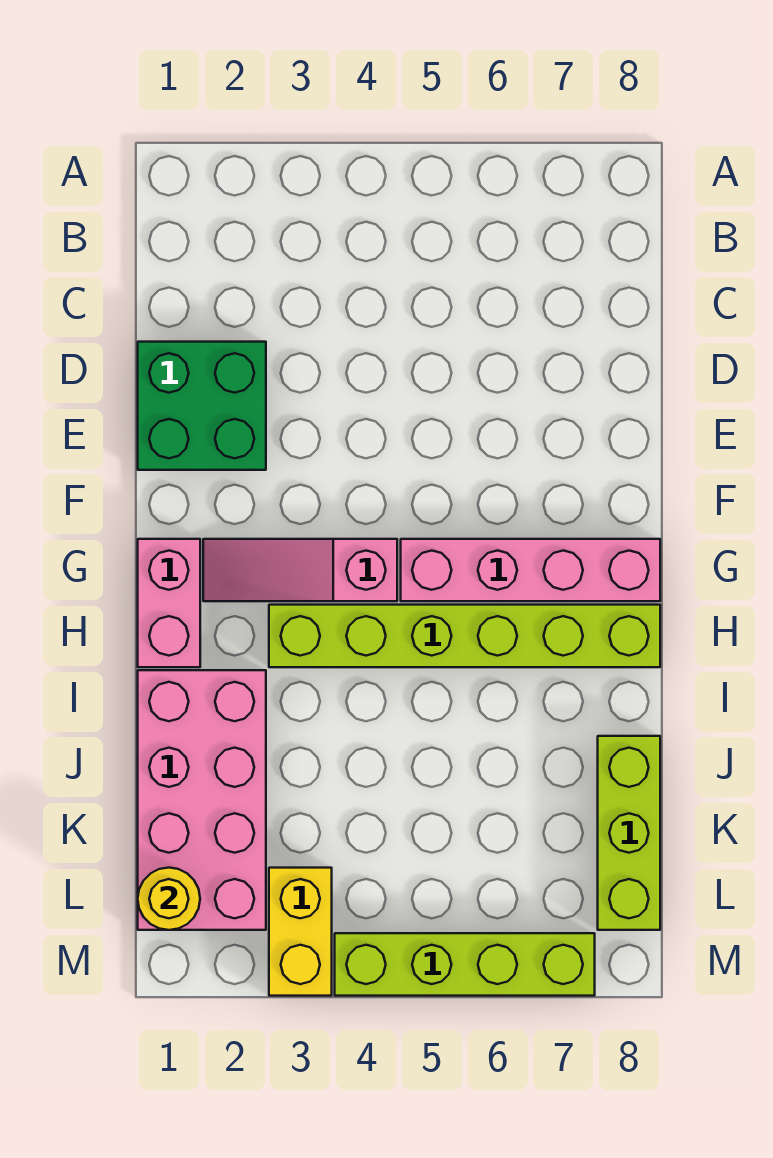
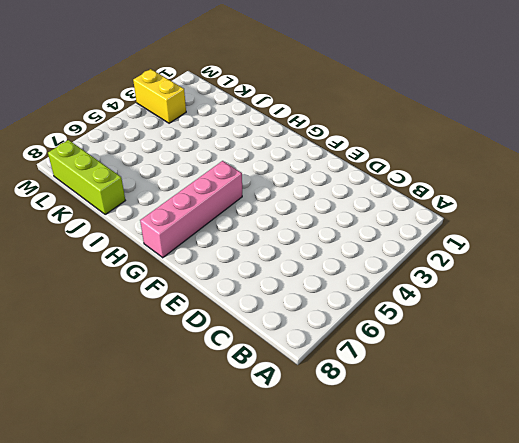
none -> green brick D1:E2 level 1
none -> pink brick G1:H1 level 1

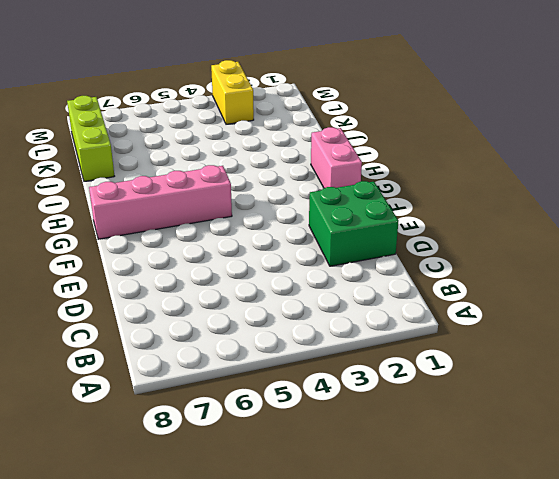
none -> pink slope G2:G4 level 1 top 4
none -> lime brick H3:H8 level 1

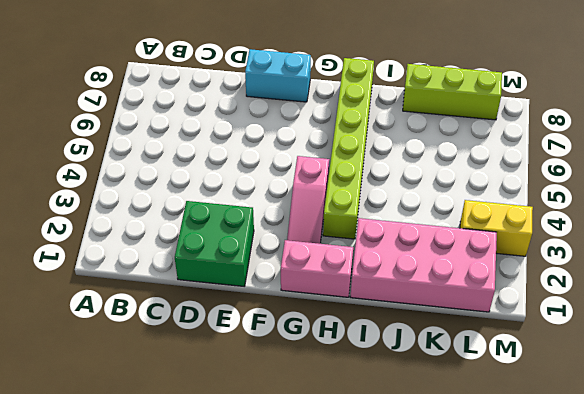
cyan brick E8:F8 level 1 -> none
none -> pink brick G5:G8 level 1
none -> lime brick M4:M7 level 1

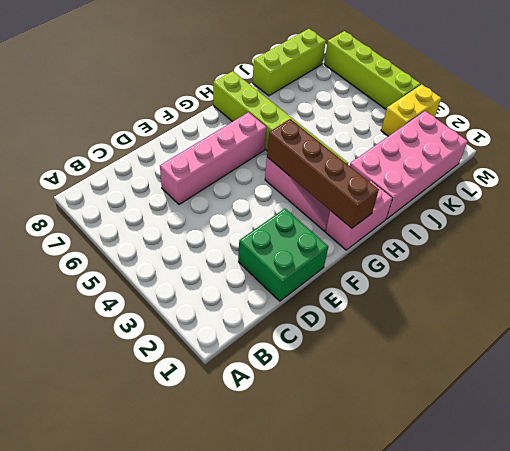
pink brick D6:G6 level 1 -> pink brick G5:G8 level 1
brown brick G1:G4 level 2 -> none
none -> yellow round brick L1 level 2

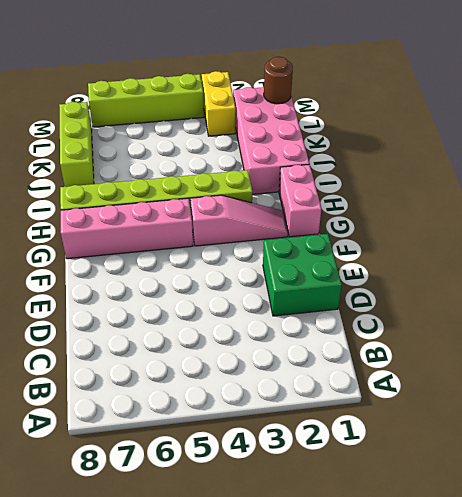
brown round brick L1 level 2 -> yellow round brick L1 level 2

